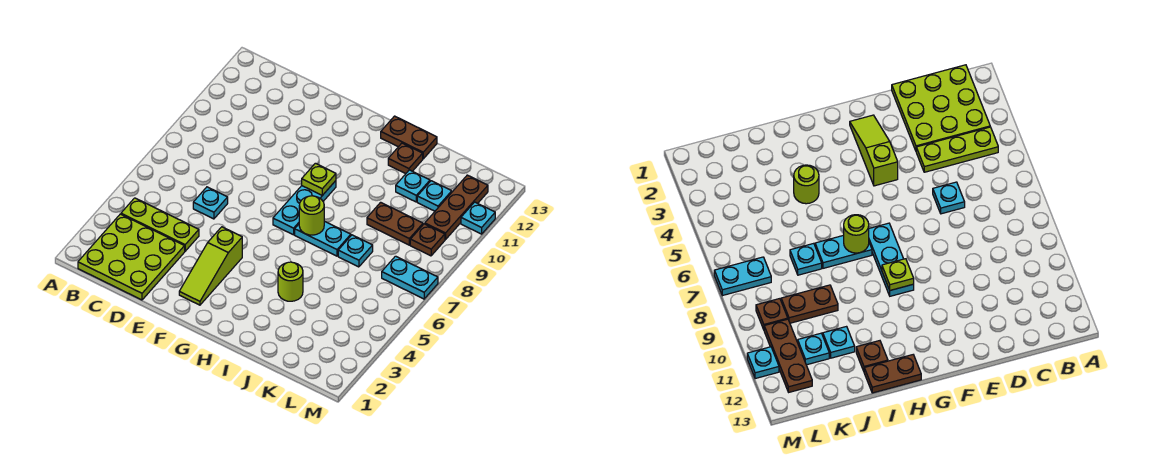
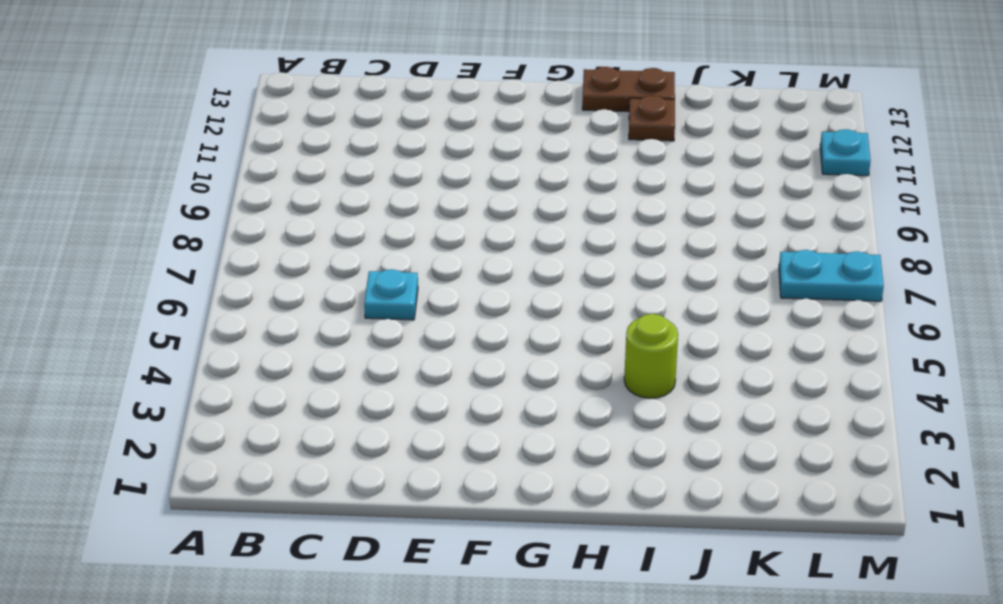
none -> lime plate B1:D3 level 1
none -> lime plate B4:D4 level 1
none -> lime slope F2:F4 level 1 top 4

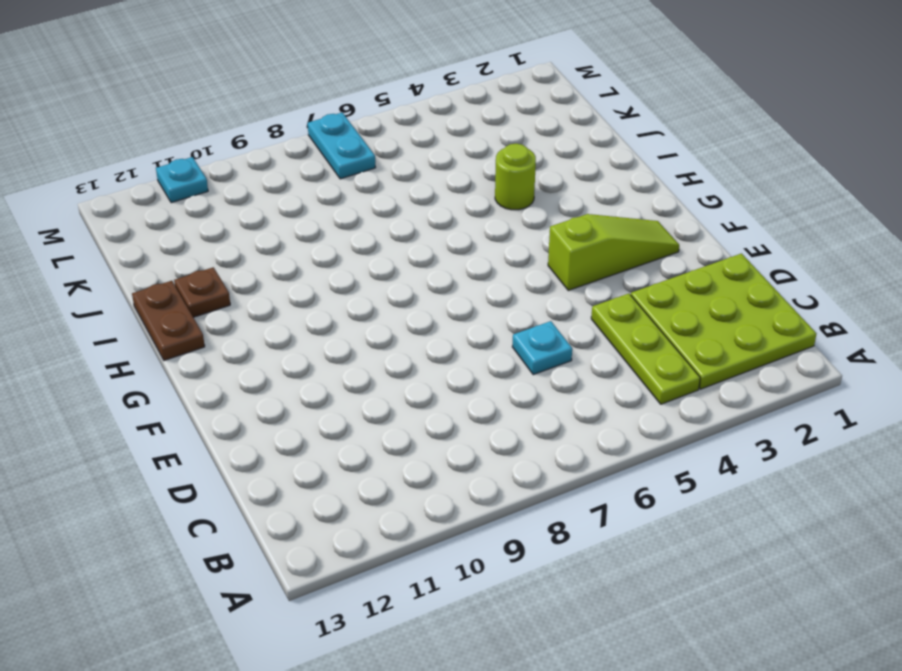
none -> cyan plate G7:G9 level 1
none -> cyan plate H7:I7 level 1
none -> cyan plate J7 level 1

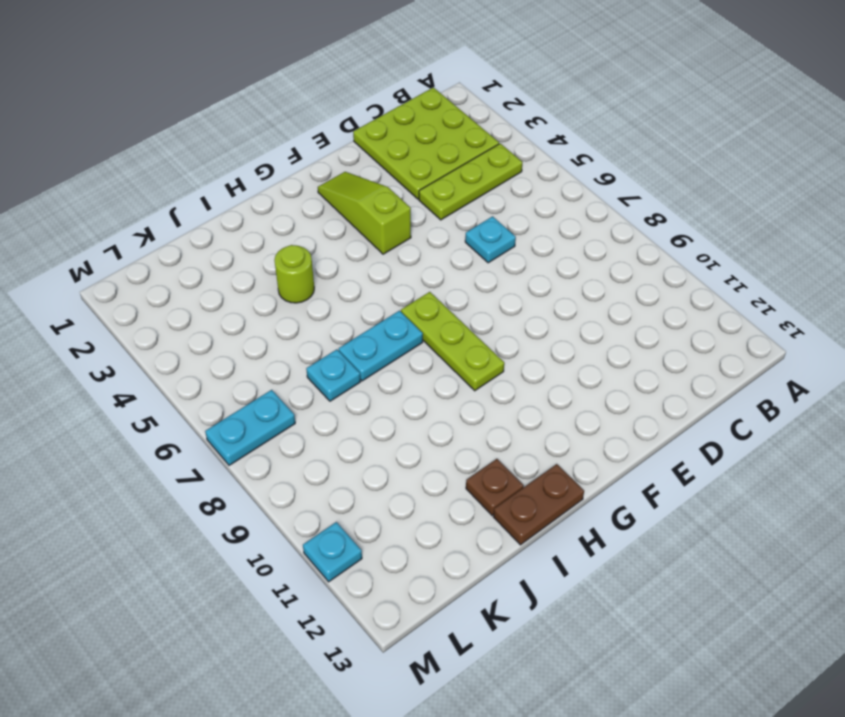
lime plate G7:G9 level 1 -> cyan plate G7:G9 level 1
none -> brown plate J9:K9 level 1
none -> cyan plate J11 level 1
none -> cyan plate K11 level 1

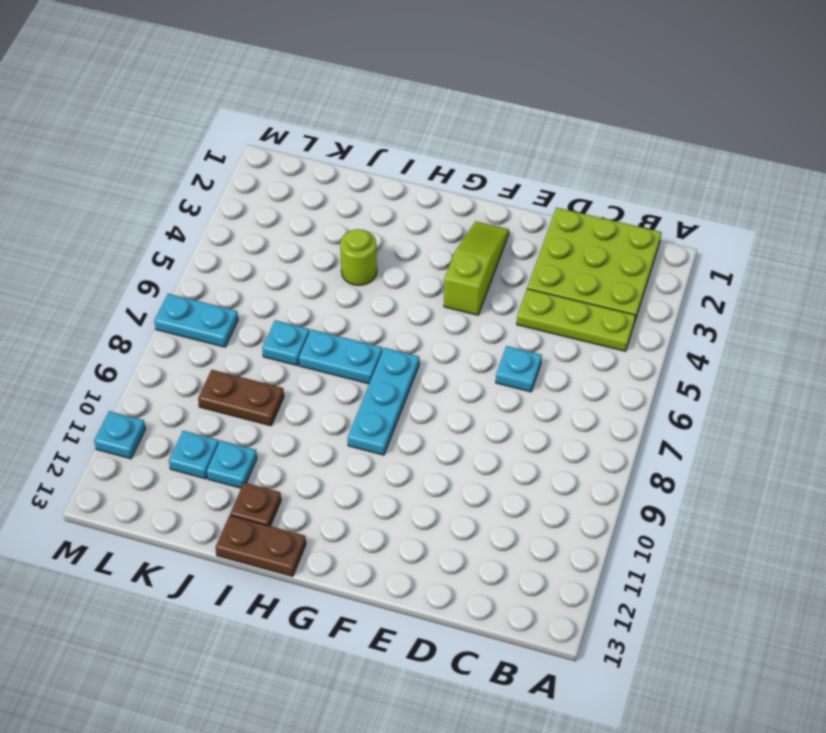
none -> brown plate L9 level 1
none -> brown plate L10:L12 level 1
none -> lime plate G9 level 2

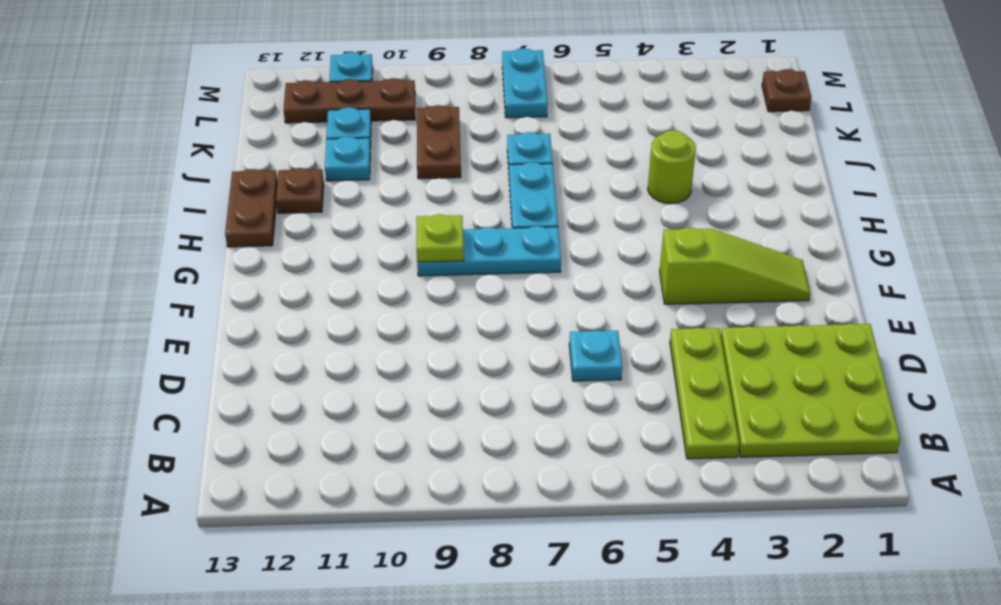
brown plate L1 level 1 -> brown plate L9 level 1
none -> lime round brick H7 level 2

